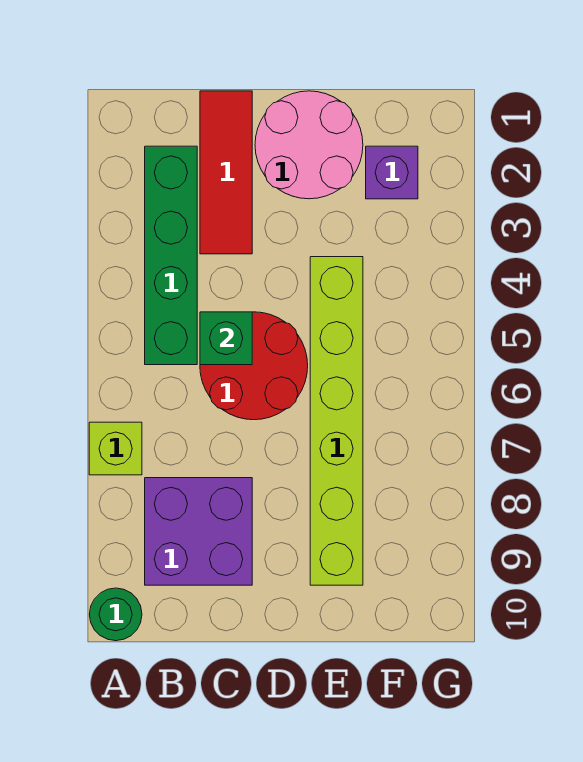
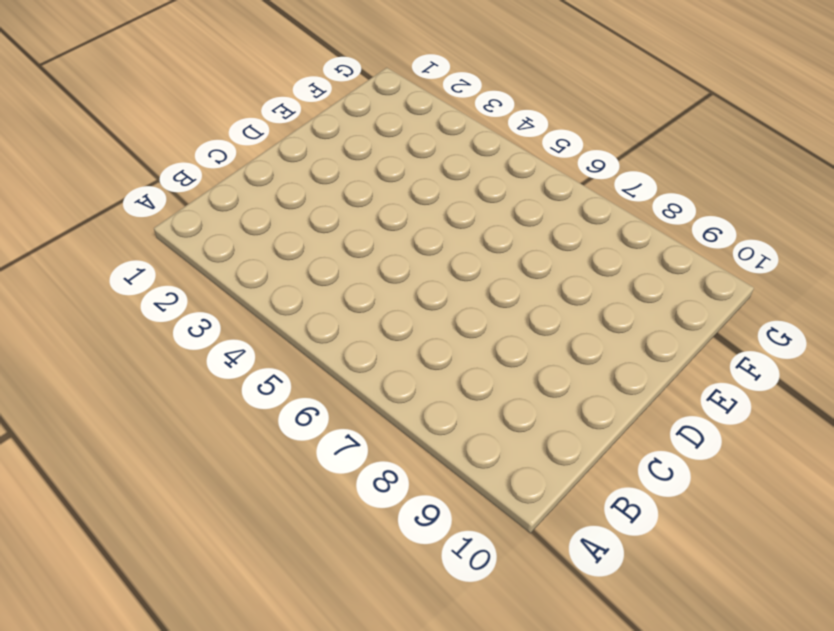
none -> lime brick A7 level 1
none -> green round brick A10 level 1

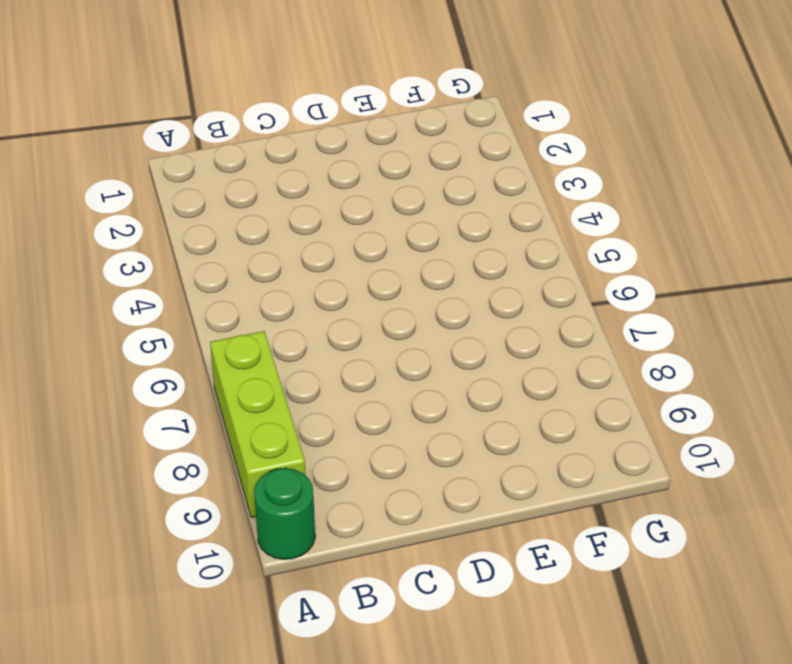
lime brick A7:A9 level 1 -> lime brick A7 level 1
none -> green brick B2:B5 level 1
none -> purple brick B8:C9 level 1

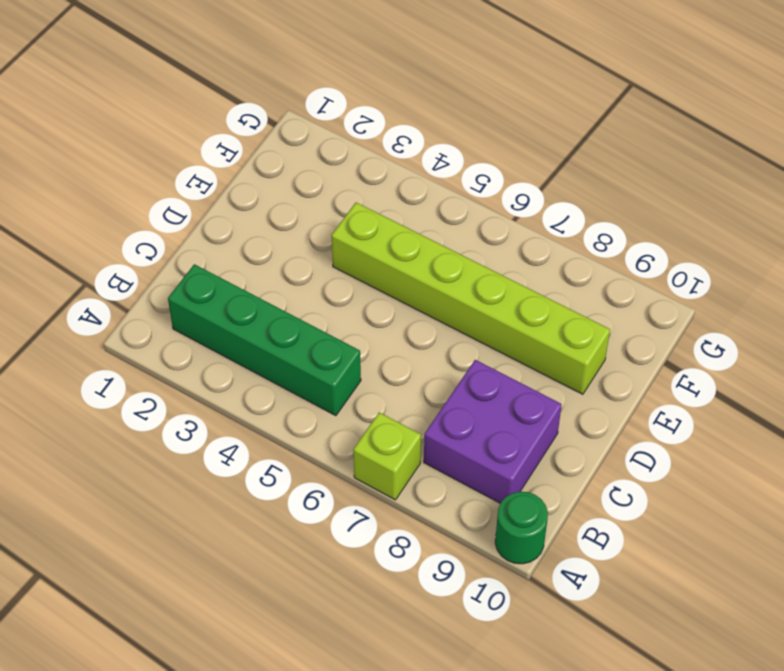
none -> red tile C1:C3 level 1
none -> red round brick C5:D6 level 1

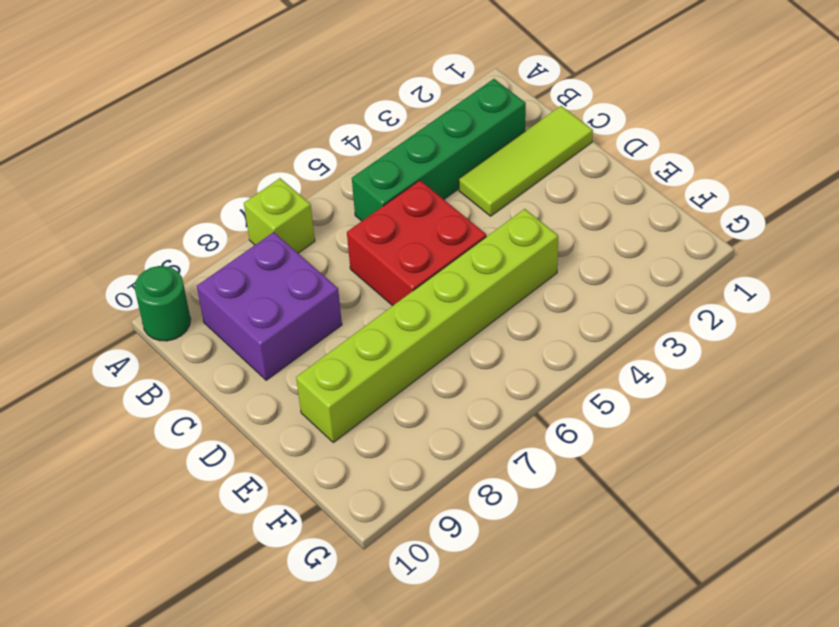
lime tile C1:C3 level 1 -> red tile C1:C3 level 1
red brick C5:D6 level 1 -> red round brick C5:D6 level 1
none -> pink round brick D1:E2 level 1
none -> purple brick F2 level 1

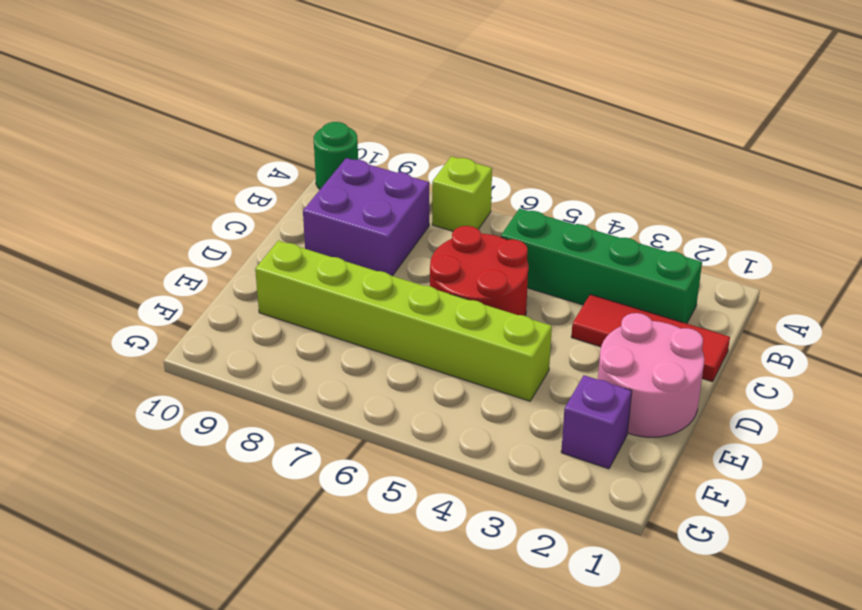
none -> green brick C5 level 2

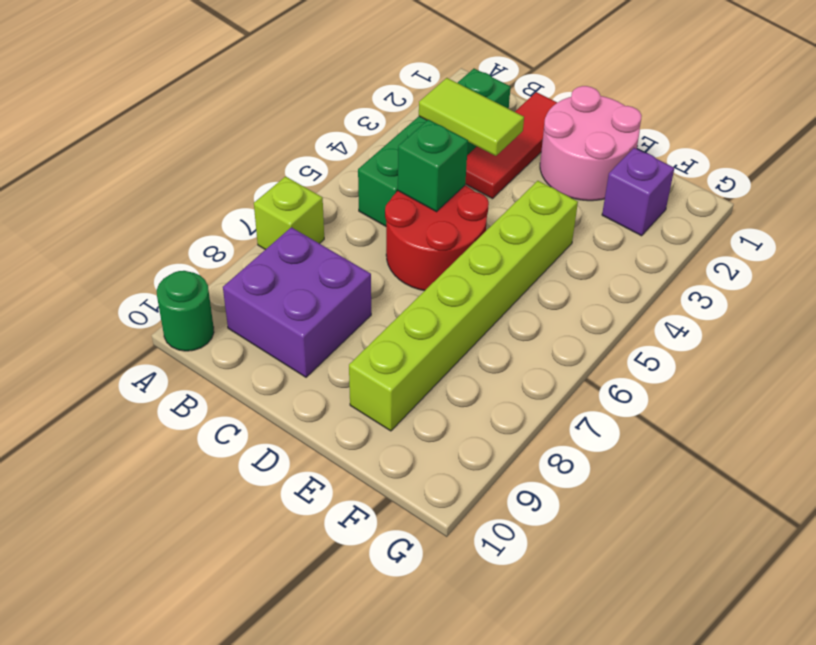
lime tile B3:C3 level 2 -> none

